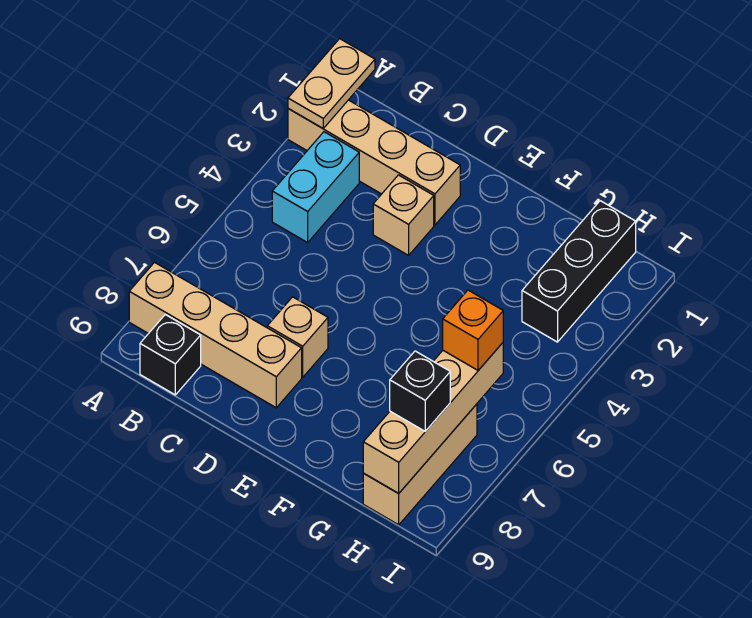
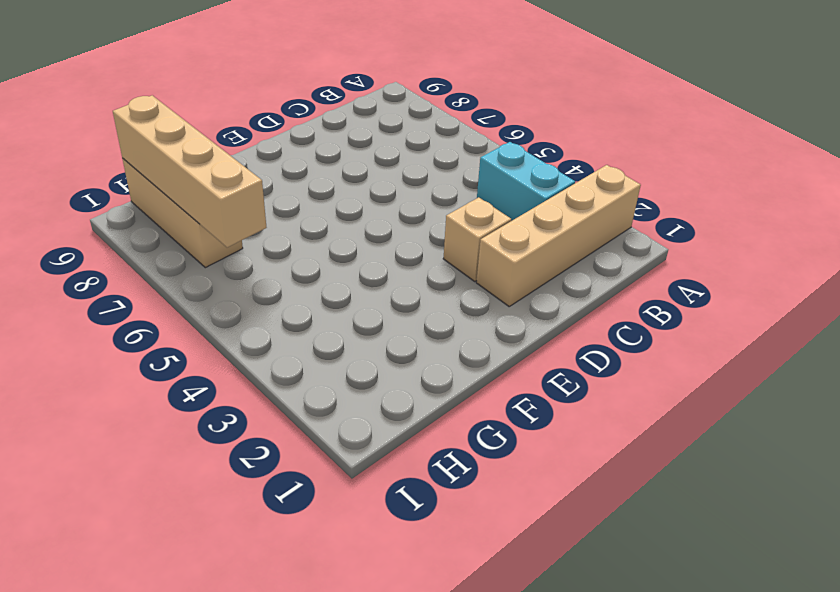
none -> tan brick A8:D8 level 1
none -> black brick B9 level 1
none -> tan brick D7 level 1

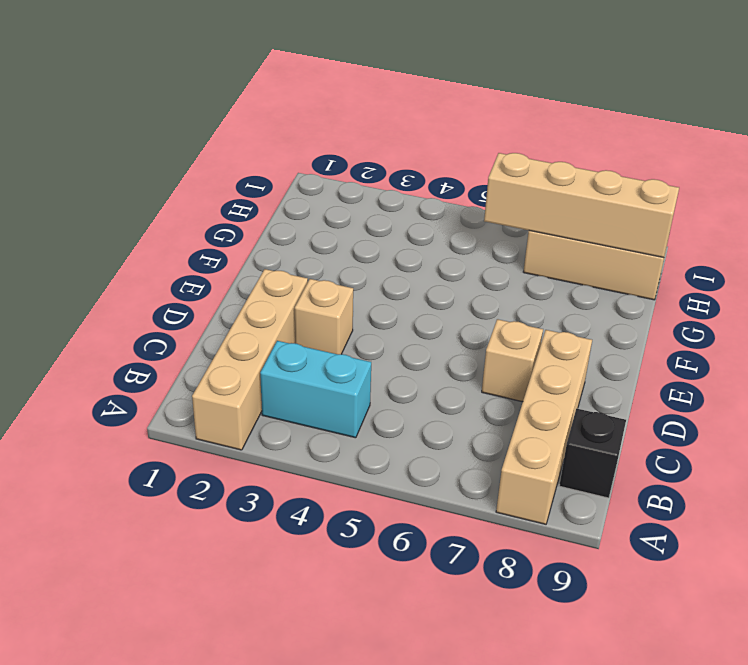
none -> black brick H1:H3 level 1
none -> tan plate A1:A2 level 2
none -> orange brick H6 level 3

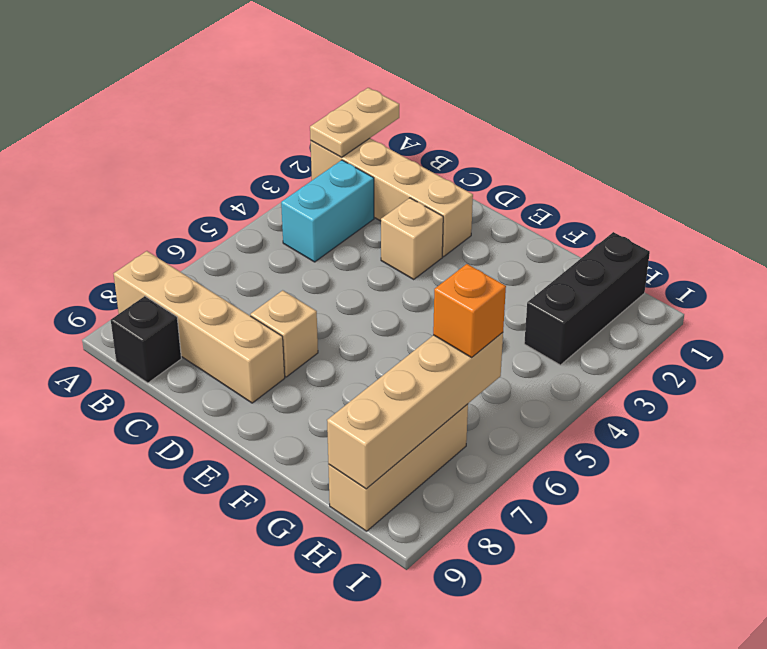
none -> black brick H8 level 3

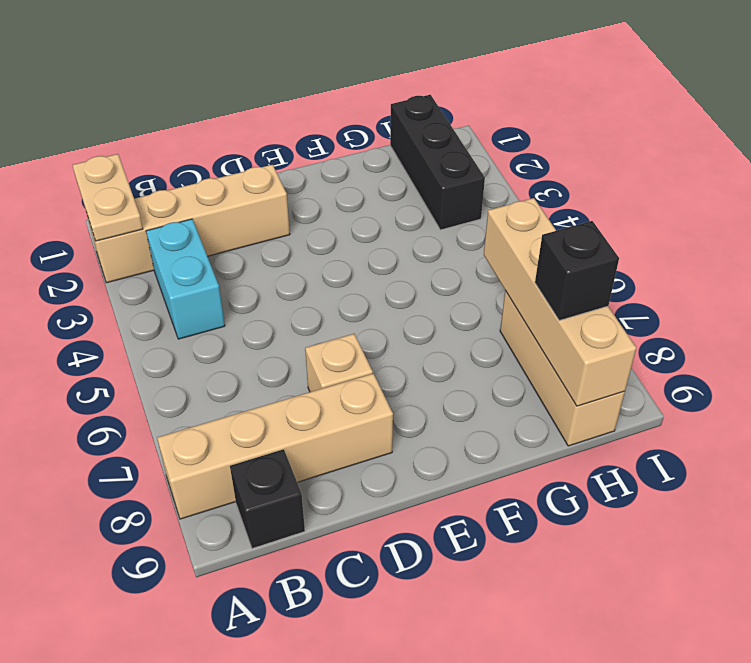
none -> tan brick D3 level 1
none -> orange brick H6 level 3

